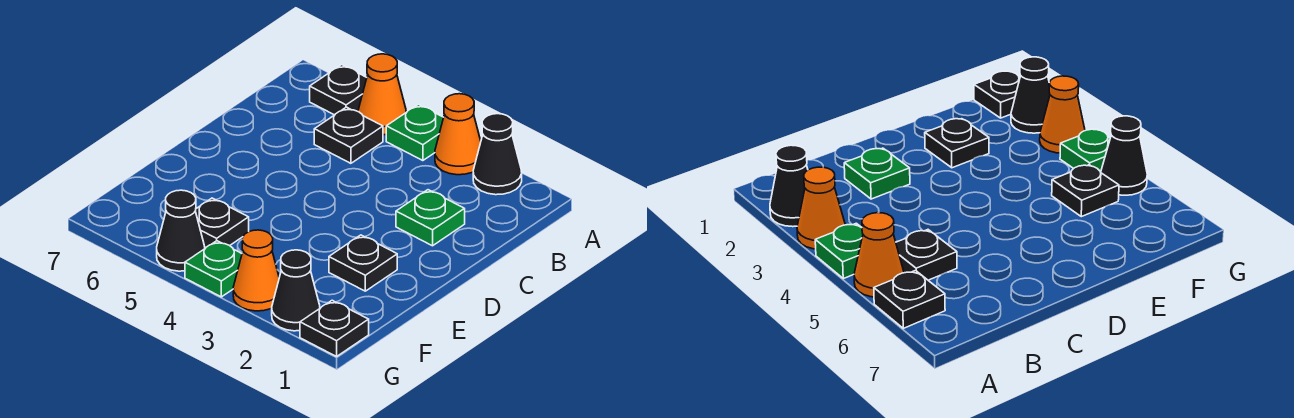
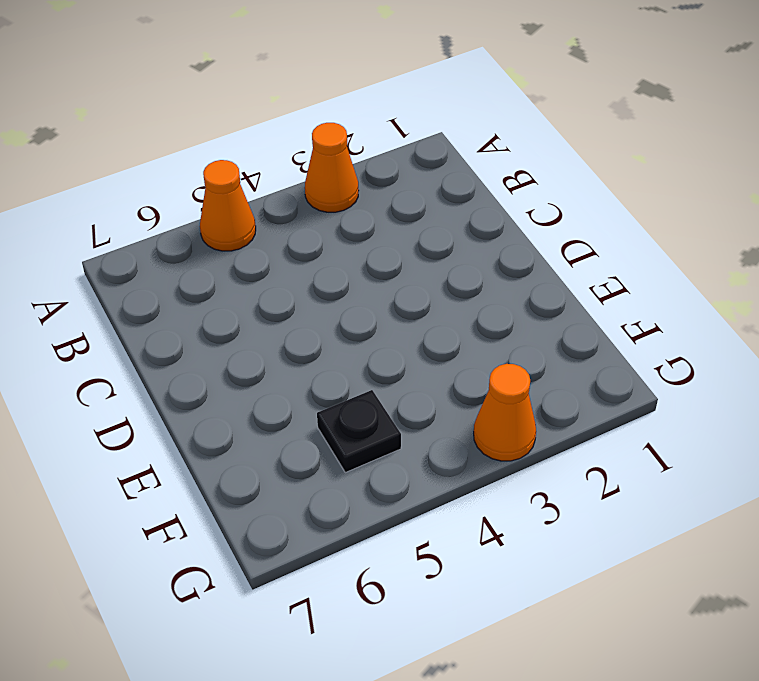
none -> black cone A2 level 1
none -> green plate A4 level 1
none -> black plate A6 level 1

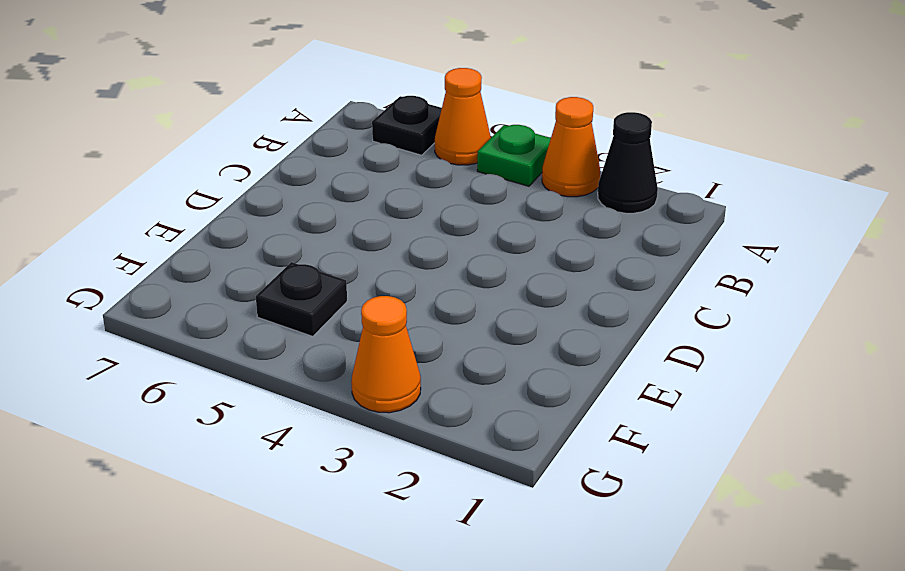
none -> black plate B5 level 1
none -> green plate C2 level 1
none -> black plate E2 level 1

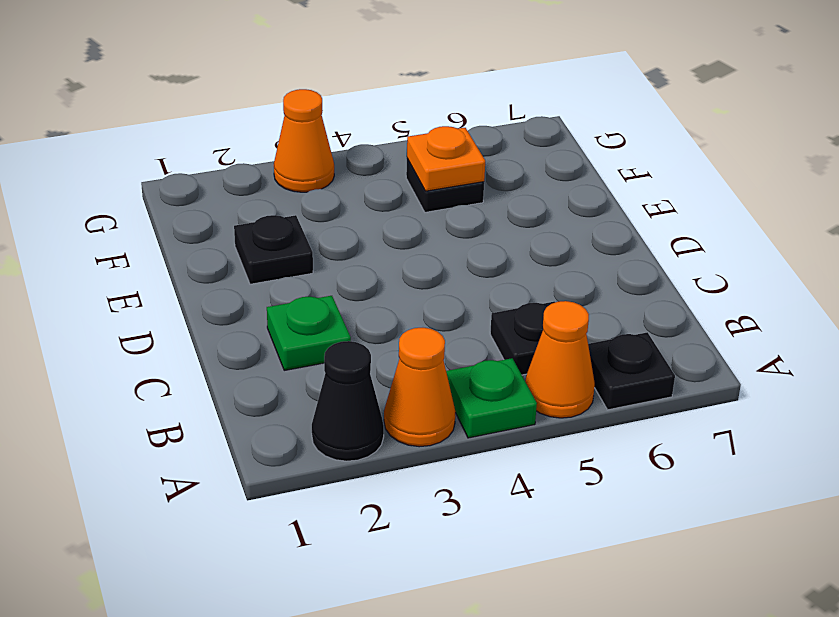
orange plate F5 level 2 -> none
none -> black plate G1 level 1
none -> black cone G2 level 1
none -> green plate G4 level 1

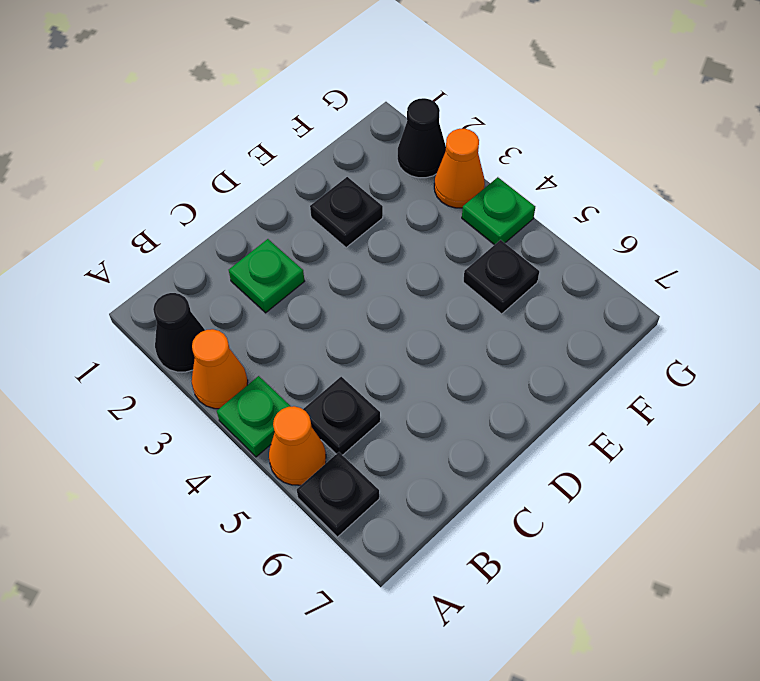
none -> black plate G1 level 1
none -> black cone G5 level 1

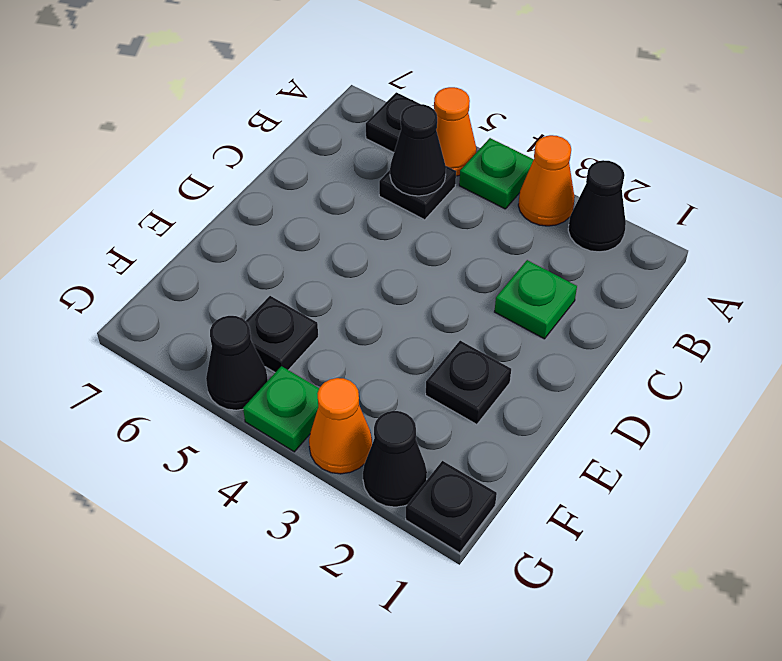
black cone B5 level 2 -> none

